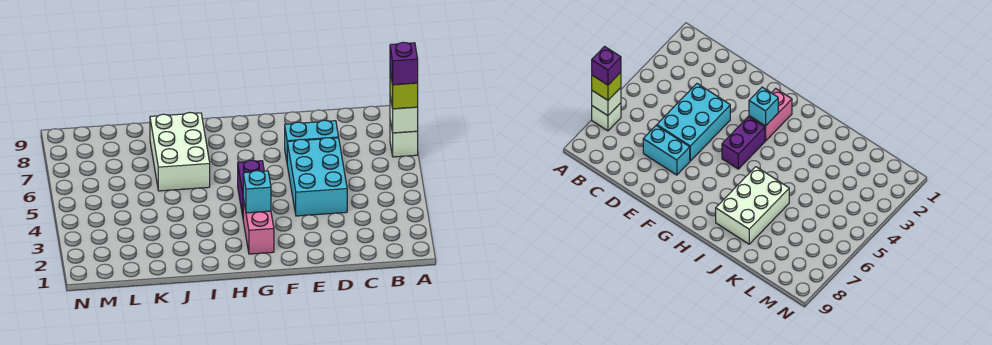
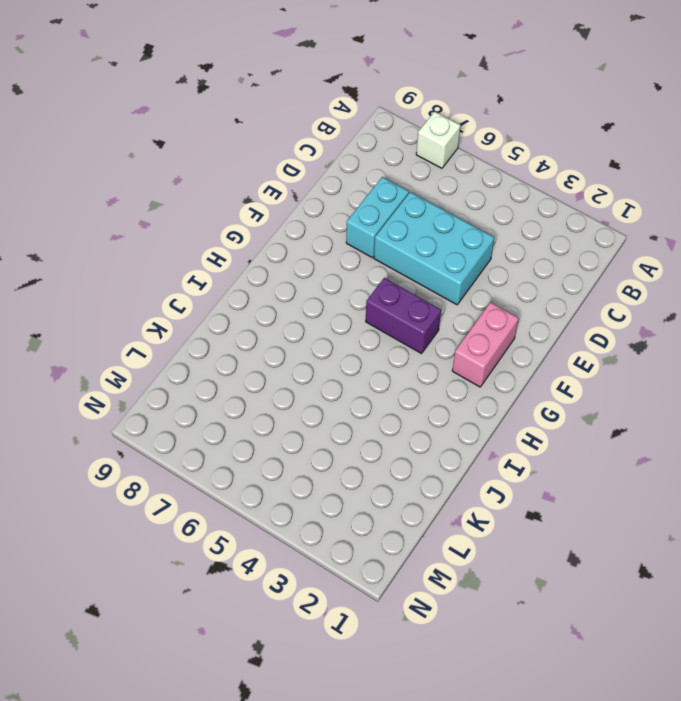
pink brick F2:G2 level 1 -> pink brick G2:G3 level 1
none -> white brick I6:J8 level 1
none -> white brick A7 level 2

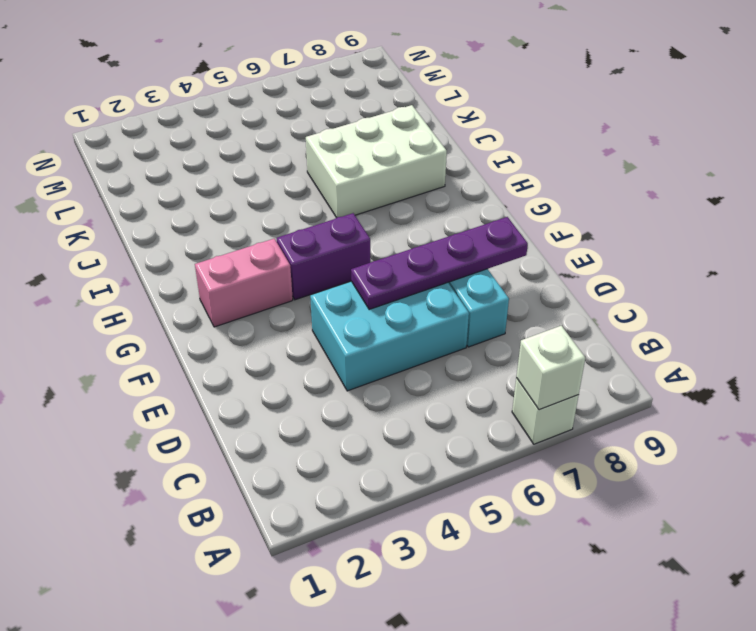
purple plate E5:E8 level 2 -> none
none -> cyan brick G3 level 2
none -> lime brick A7 level 3

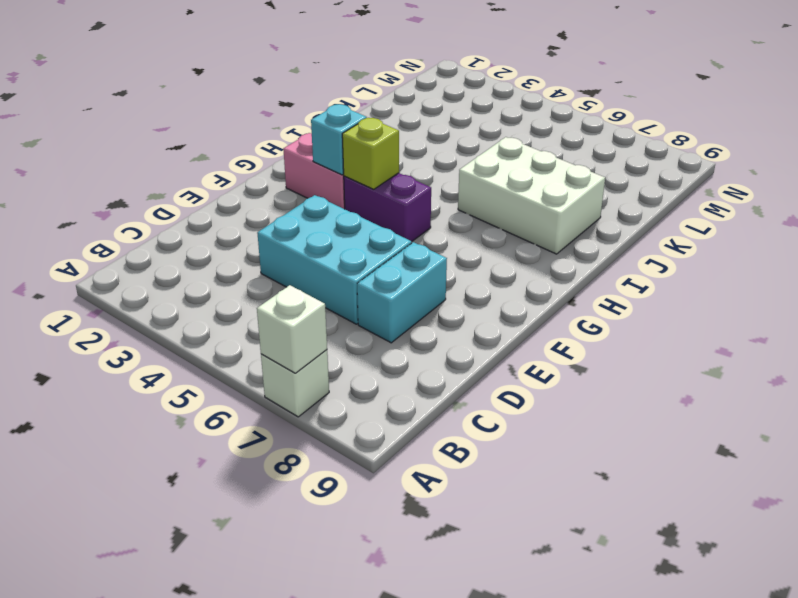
lime brick G4 level 2 -> lime brick A7 level 3
none -> purple brick A7 level 4

